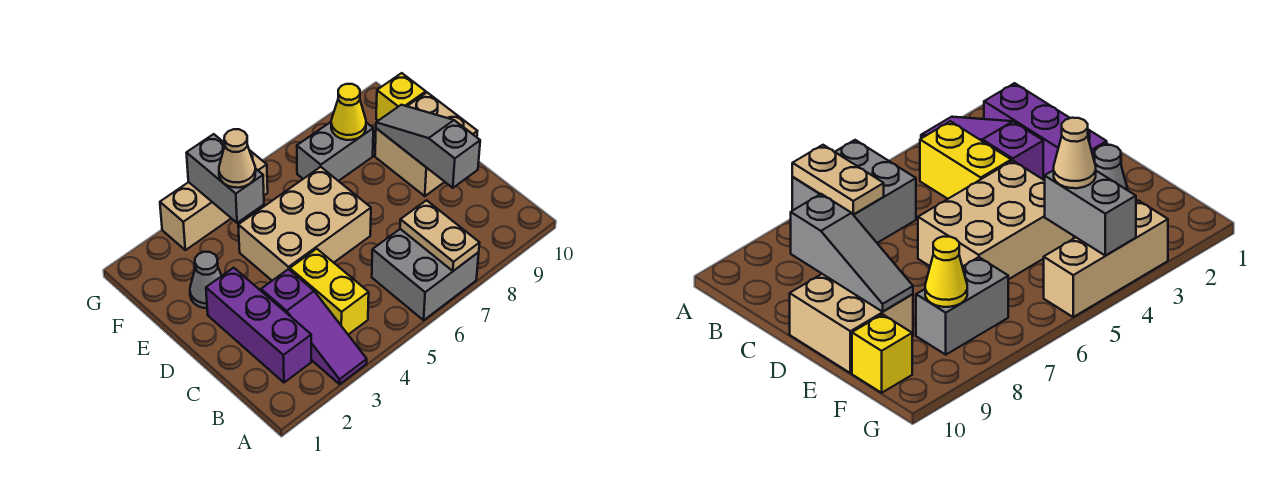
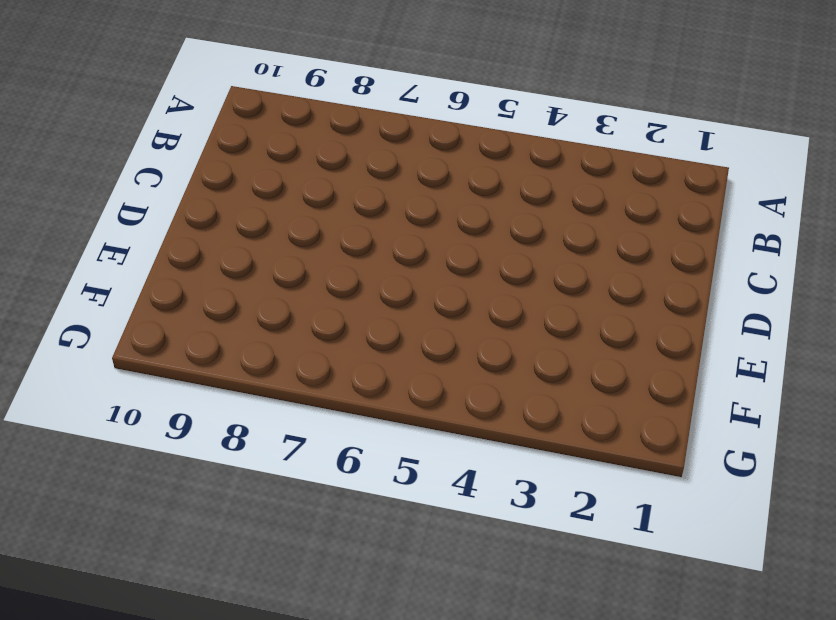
none -> purple slope A3:C3 level 1 top C
none -> grey brick A6:B7 level 1
none -> purple brick B2:D2 level 1

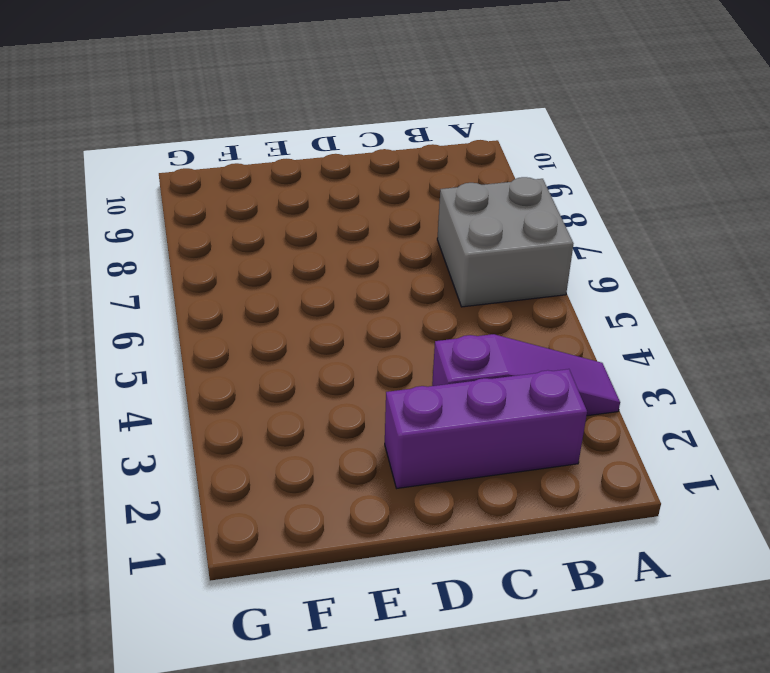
none -> yellow brick B4:C4 level 1
none -> tan brick D4:E6 level 1
none -> tan brick D9:E10 level 1

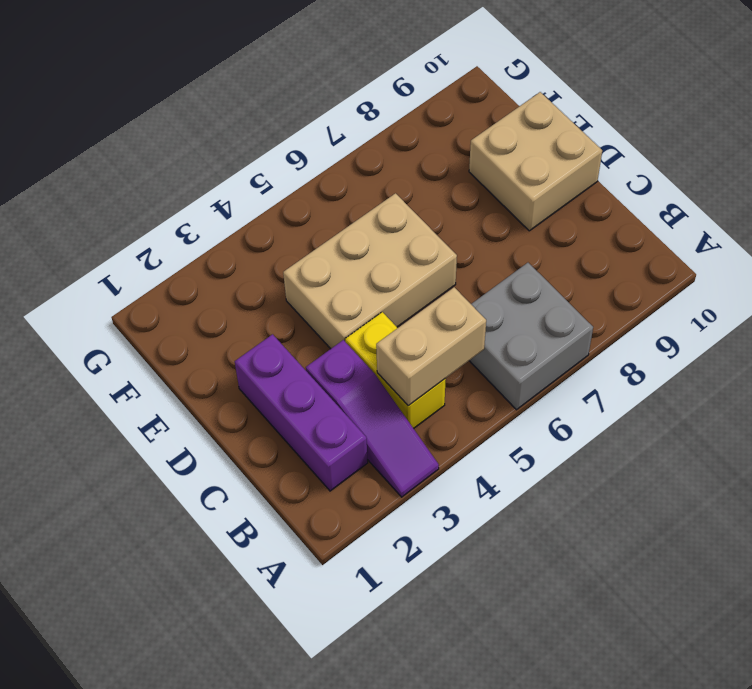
tan brick B4:B5 level 2 -> none
none -> grey cone E2 level 1
none -> grey brick F7:F8 level 1
none -> yellow brick F10 level 1

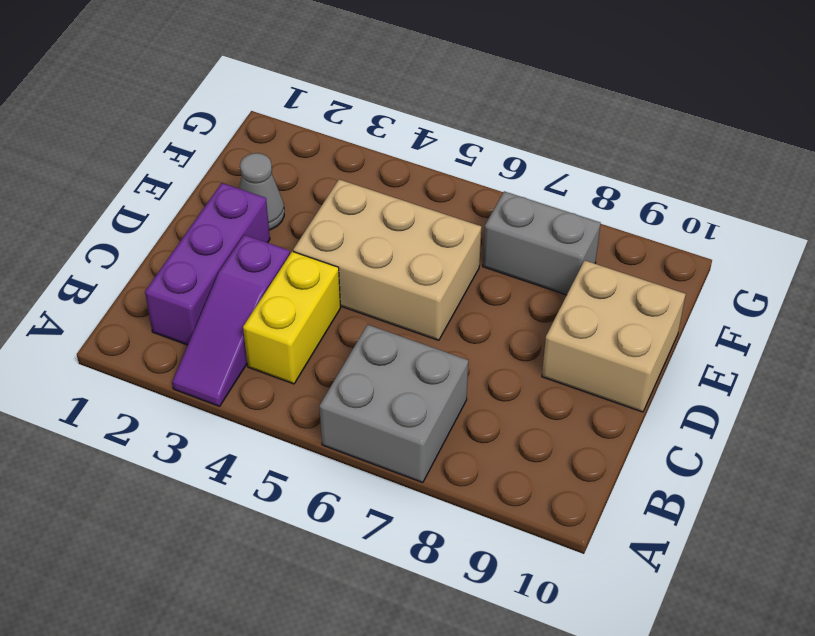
none -> yellow brick F10 level 1
none -> tan brick G3:G5 level 1
none -> tan plate A7:B7 level 2

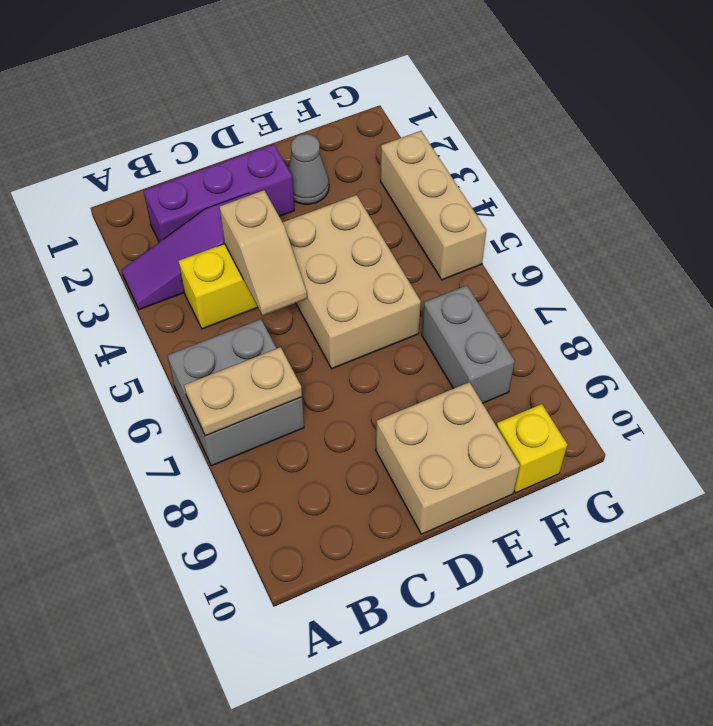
tan slope C4:C5 level 2 top 4 -> none
none -> grey slope C9:E9 level 2 top C
none -> grey brick F4:G4 level 2
none -> yellow cone F8 level 2

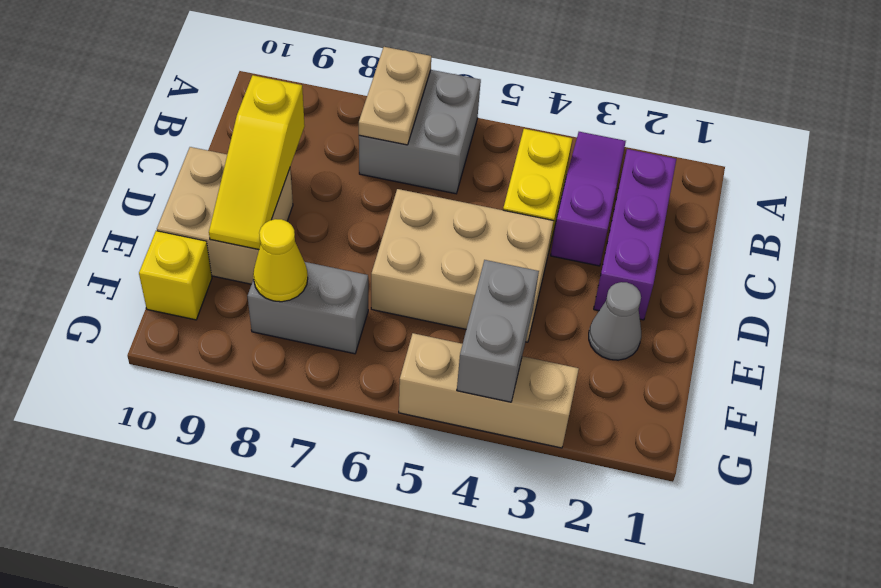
yellow slope C9:E9 level 2 top C -> grey slope C9:E9 level 2 top C
none -> tan cone F4 level 3

